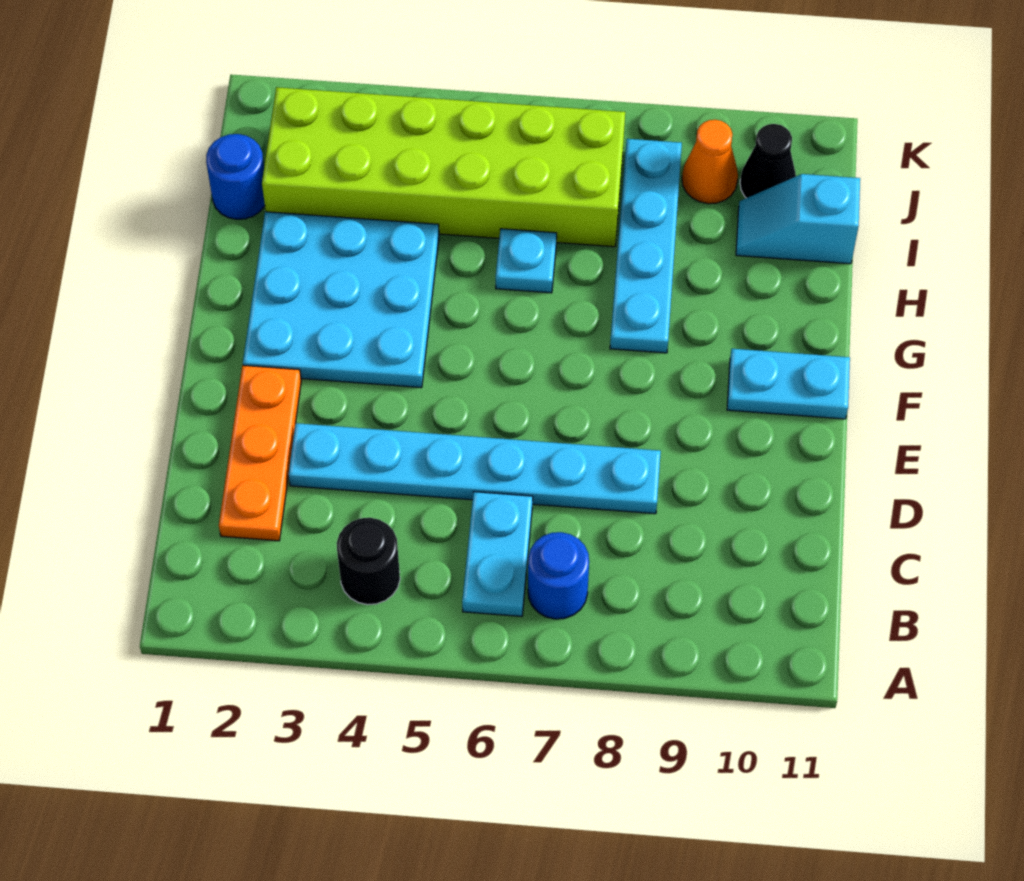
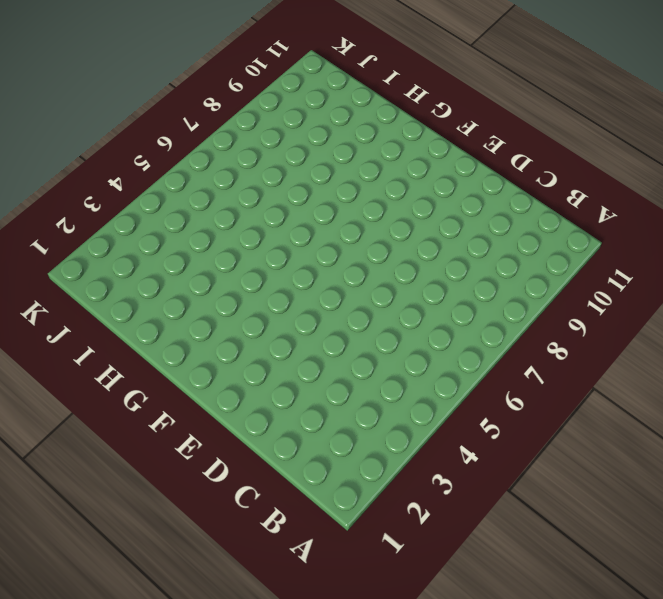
none -> black round brick B4 level 1
none -> cyan plate B6:C6 level 1
none -> blue round brick B7 level 1

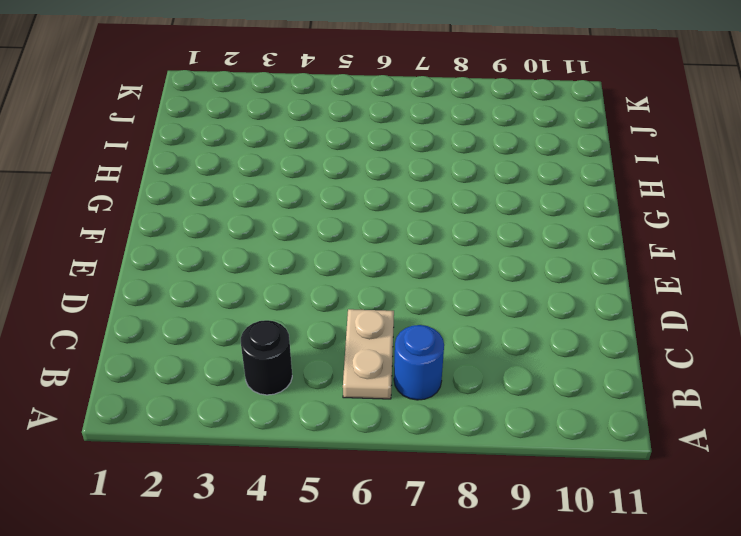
tan plate B6:C6 level 1 -> cyan plate B6:C6 level 1
none -> orange plate C2:E2 level 1
none -> cyan plate D3:D8 level 1
none -> cyan plate F2:H4 level 1

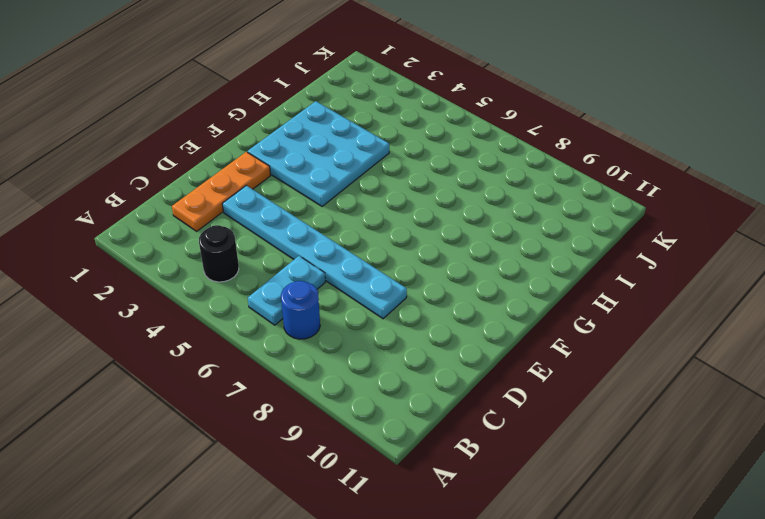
none -> cyan plate F10:F11 level 1
none -> cyan plate G8:J8 level 1
none -> cyan plate H6 level 1

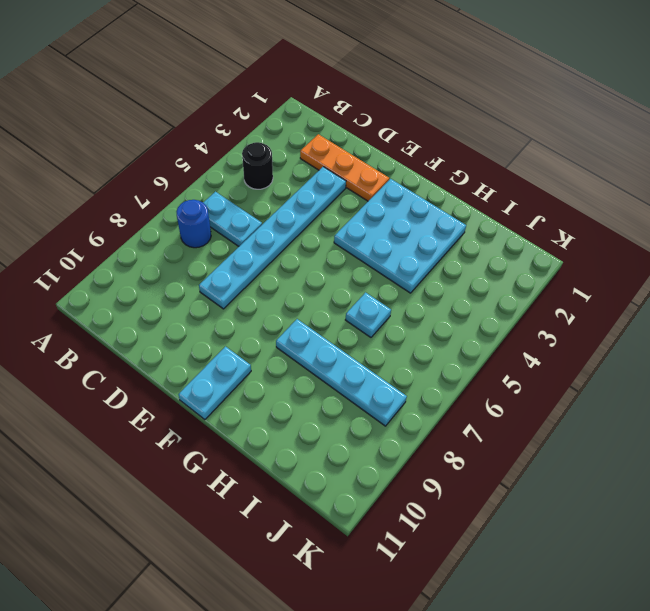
none -> blue round brick I1 level 1
none -> lime brick I2:J7 level 1
none -> cyan slope I10:I11 level 1 top 11

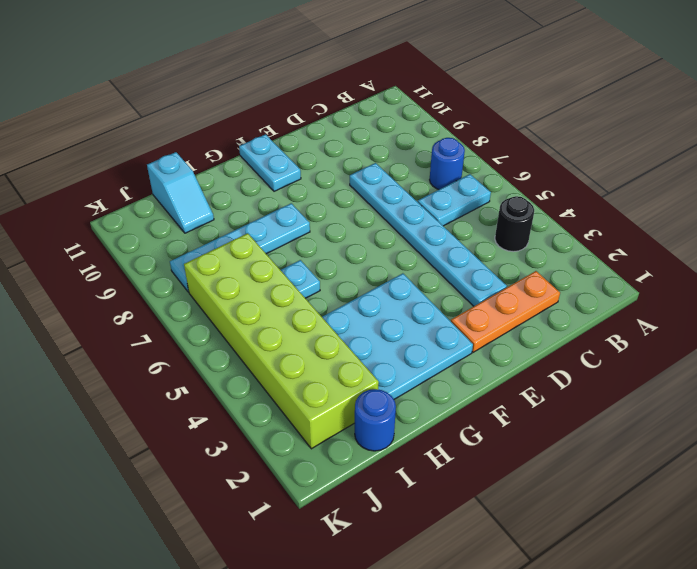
none -> orange cone J9 level 1
none -> black cone J10 level 1

